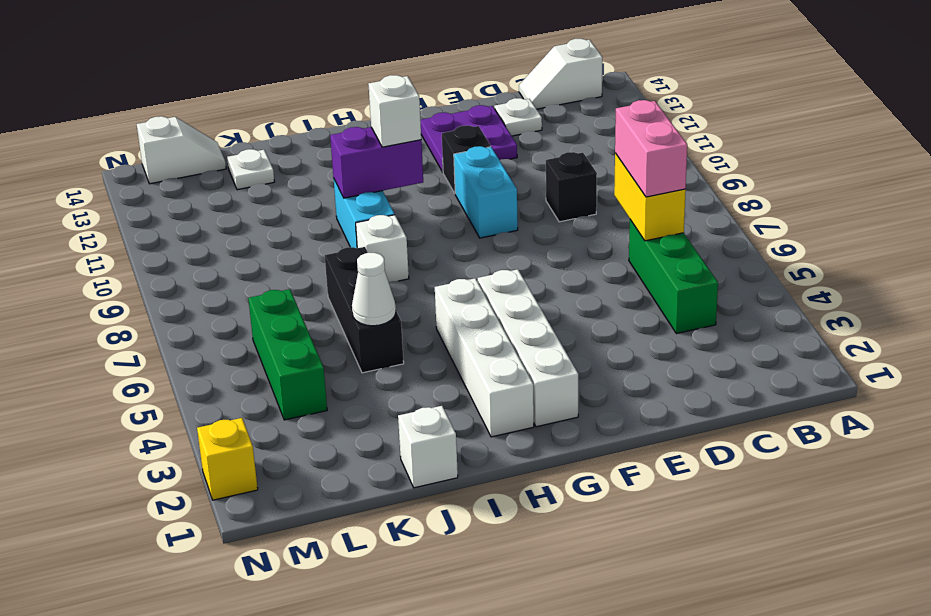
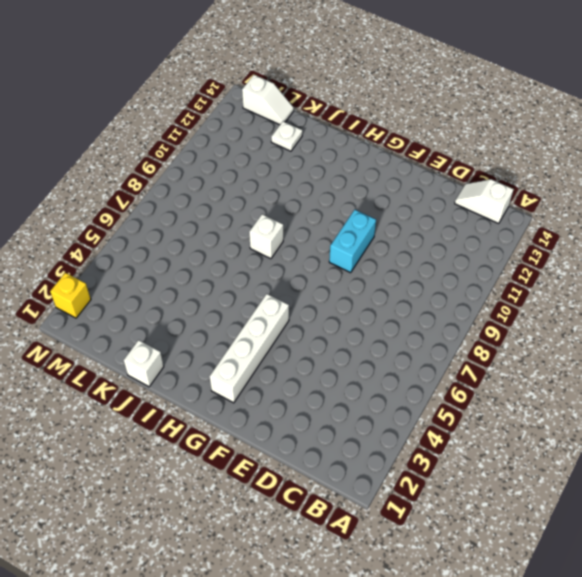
none -> green brick C4:C6 level 1
none -> black brick D9 level 1
none -> white plate D13 level 1

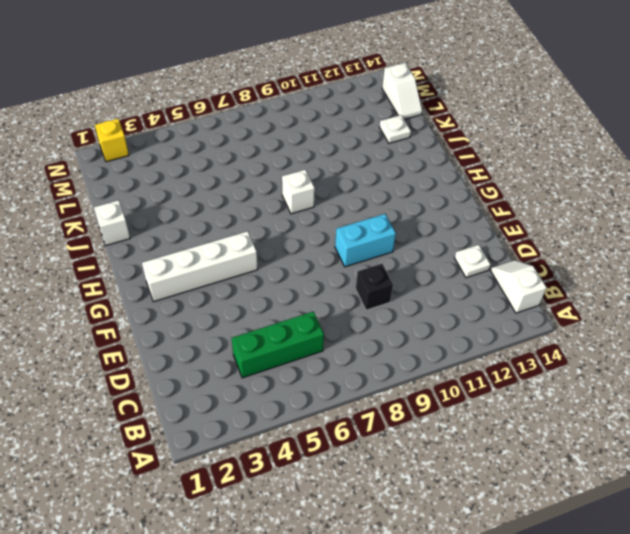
none -> purple plate E12:F13 level 1
none -> black brick F11 level 1
none -> white brick H2:H5 level 1

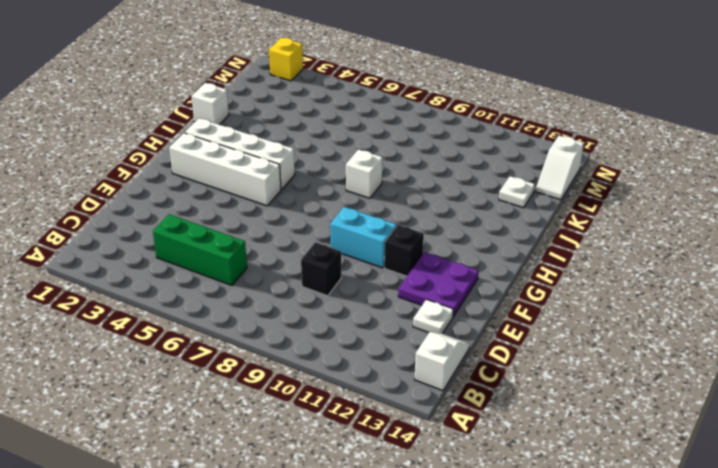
none -> cyan brick I9:I10 level 1
none -> black brick J5:J7 level 1
none -> green brick L4:L6 level 1

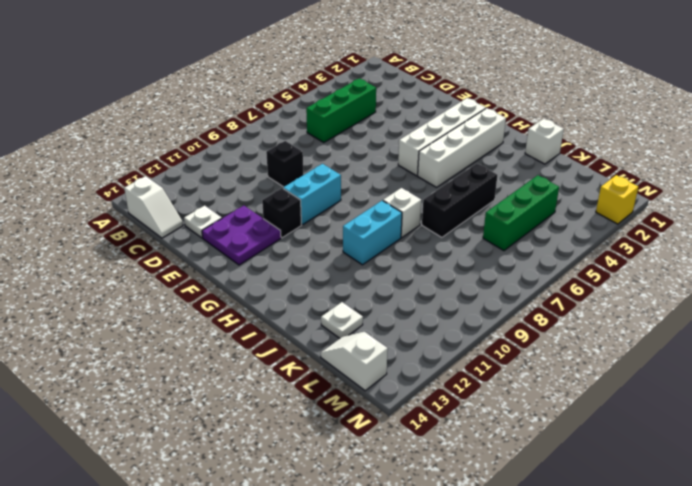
none -> yellow brick C6:C7 level 2
none -> purple brick H10:I10 level 2
none -> white cone J5 level 2

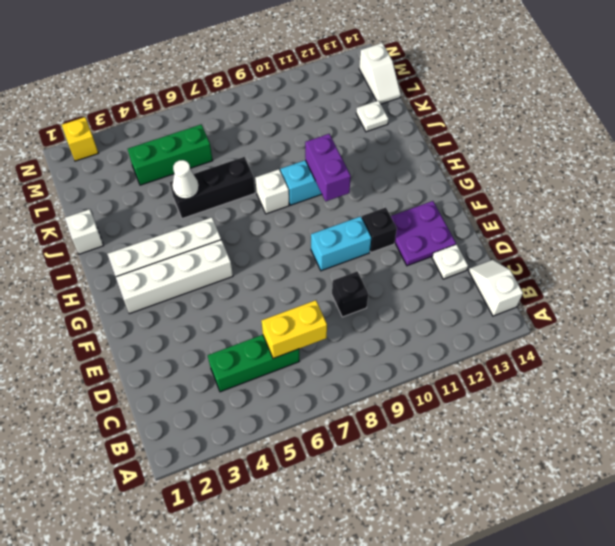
none -> pink brick C6:C7 level 3
none -> white brick H10 level 3

